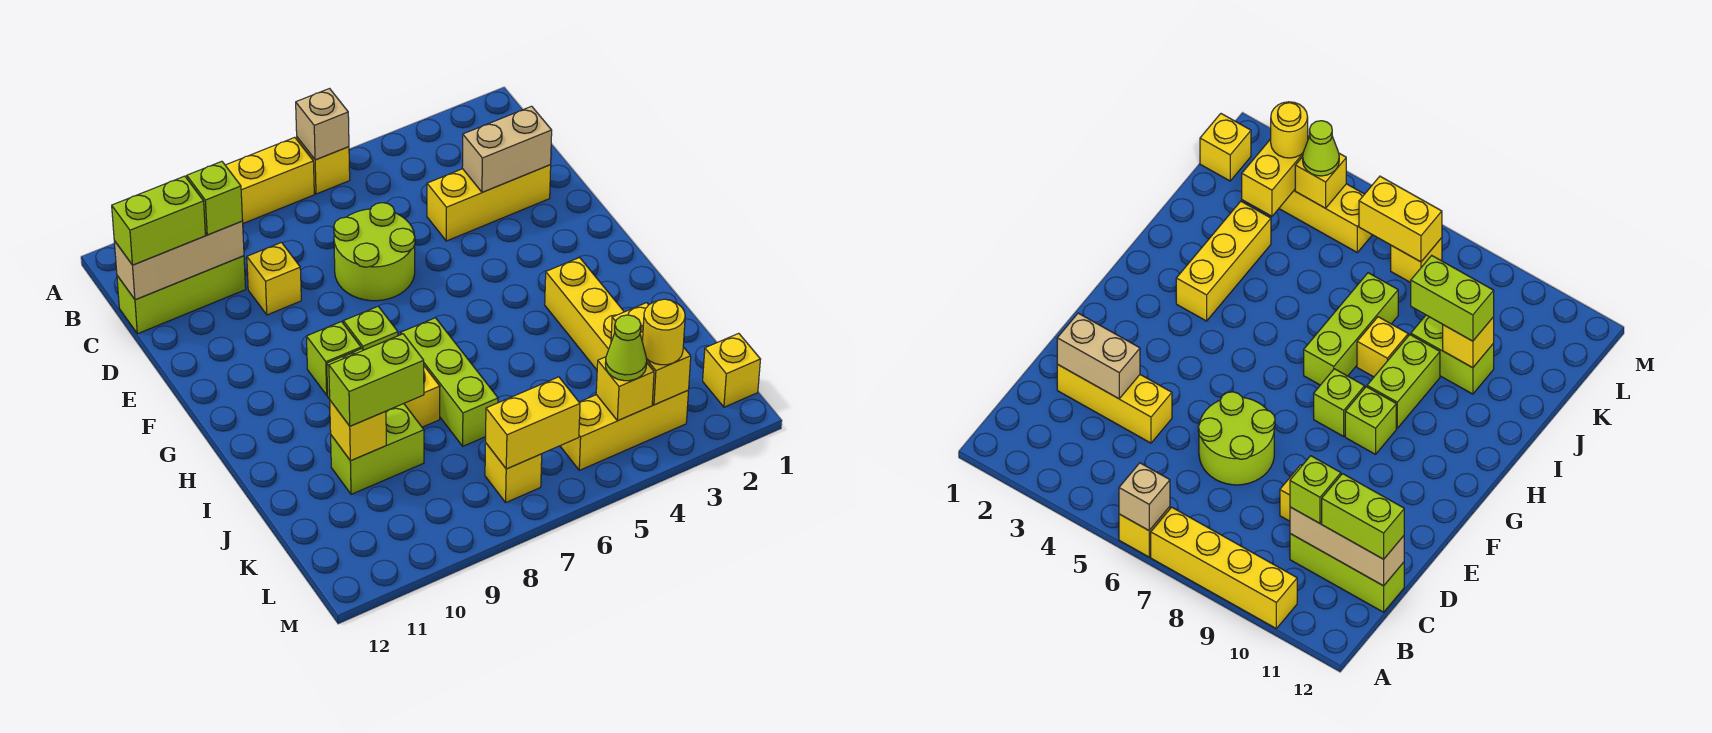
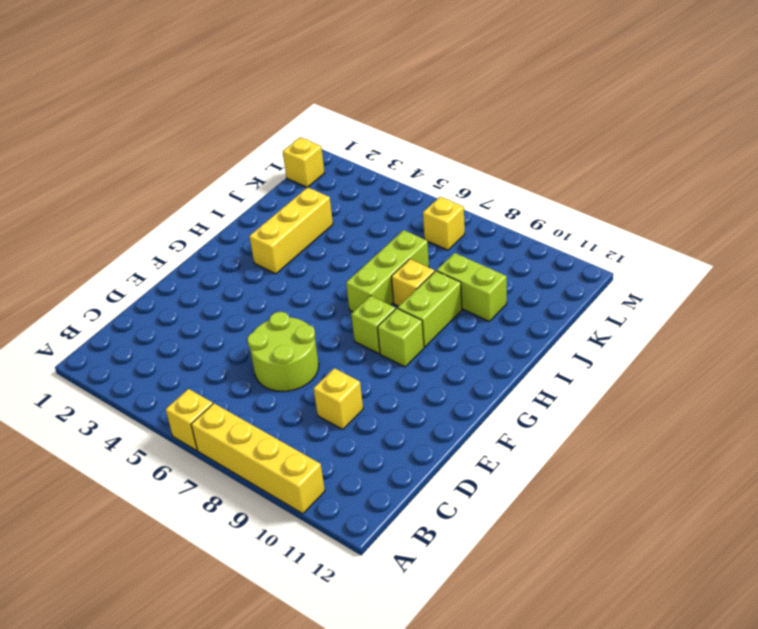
none -> lime brick C10:C12 level 1
none -> yellow brick D2:D4 level 1
none -> yellow brick L3:L5 level 1

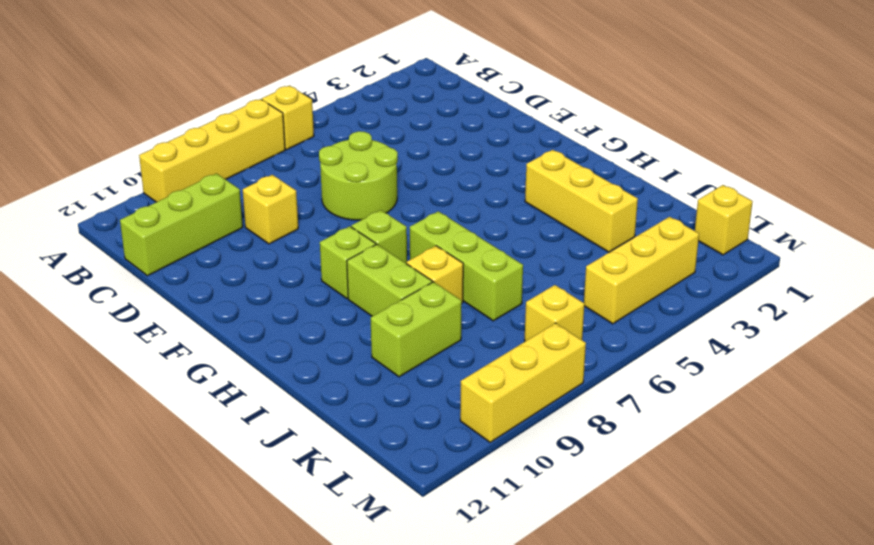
yellow brick M8:M10 level 1 -> yellow brick D2:D4 level 1
none -> tan brick A6 level 2
none -> tan brick C10:C12 level 2
none -> tan brick D2:D3 level 2

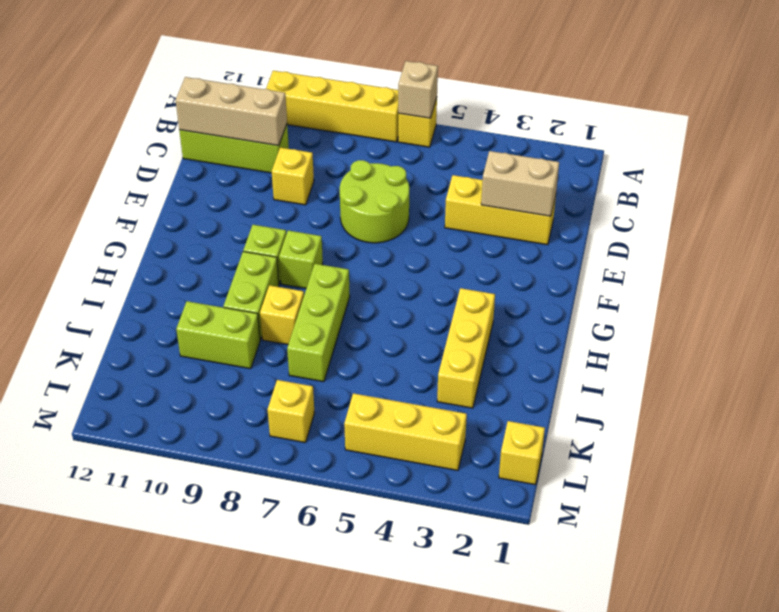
none -> yellow brick J10 level 2
none -> yellow brick K3:L3 level 2
none -> yellow brick L4 level 2

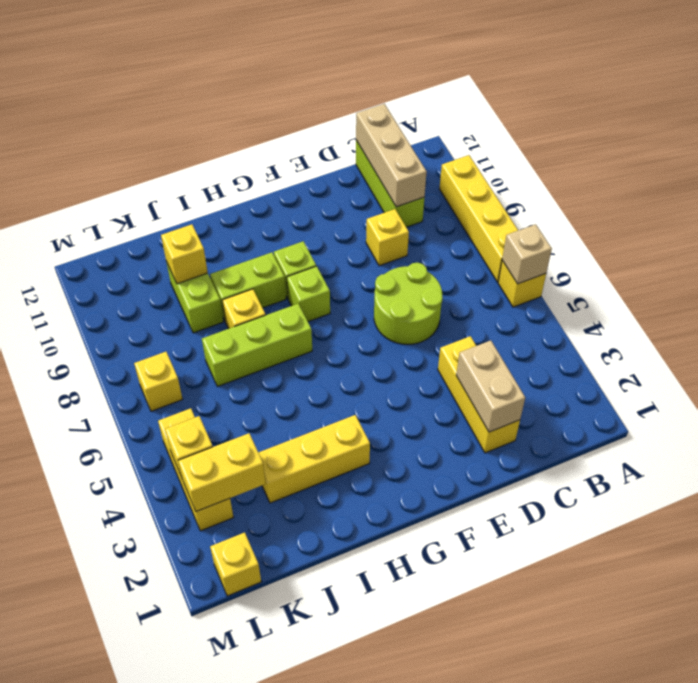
none -> yellow brick L6:L7 level 2
none -> lime brick C10 level 3
none -> lime brick C11:C12 level 3

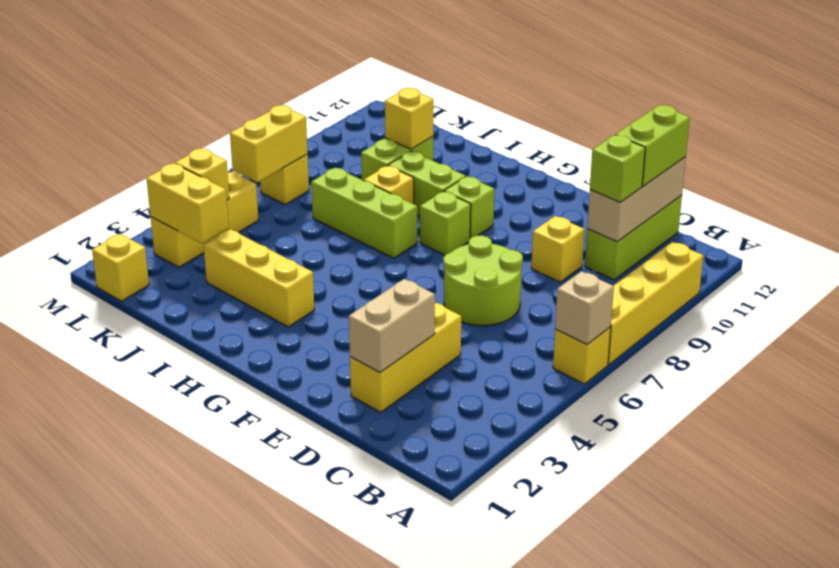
none -> lime brick J9:J10 level 3
none -> yellow round brick L3 level 3
none -> lime cone L4 level 3

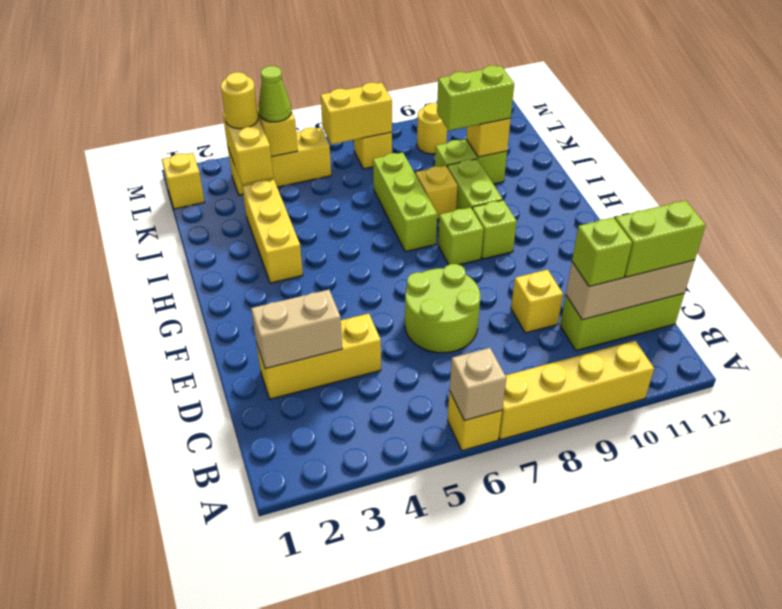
yellow round brick L9 level 1 -> none

